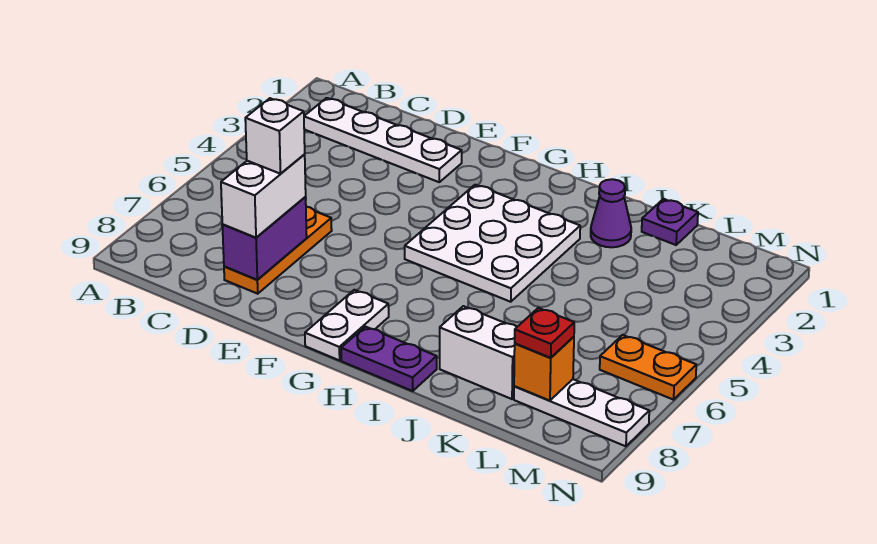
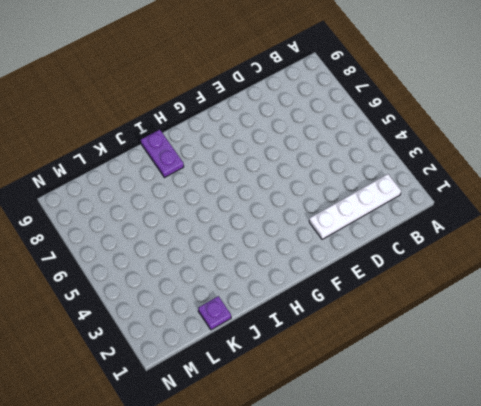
purple plate I8:I9 level 1 -> purple plate H9:I9 level 1
none -> orange plate D6:D8 level 1
none -> white plate G3:I5 level 1
none -> white plate G8:G9 level 1

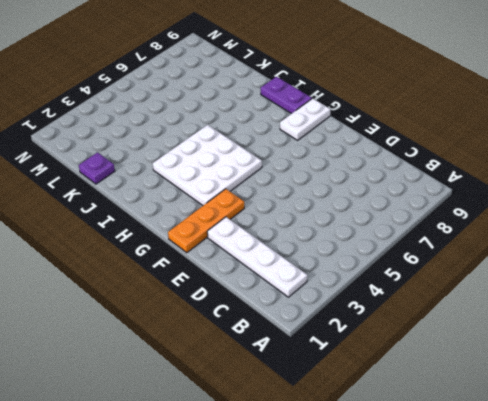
orange plate F1:F3 level 1 -> orange plate D6:D8 level 1
none -> purple cone J2 level 1
none -> white brick J8:K8 level 1
none -> white plate L8:N8 level 1

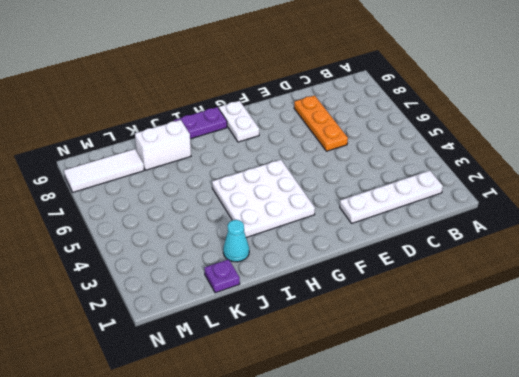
cyan cone J2 level 1 -> purple cone J2 level 1
white tile L8:N8 level 1 -> white plate L8:N8 level 1
none -> orange plate M6:N6 level 1
none -> purple brick D7:D8 level 2
none -> orange brick L8 level 2

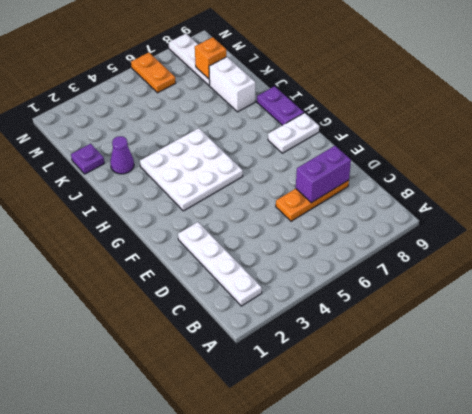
none -> white brick D7:D8 level 3
none -> red plate L8 level 3
none -> white brick D7 level 4

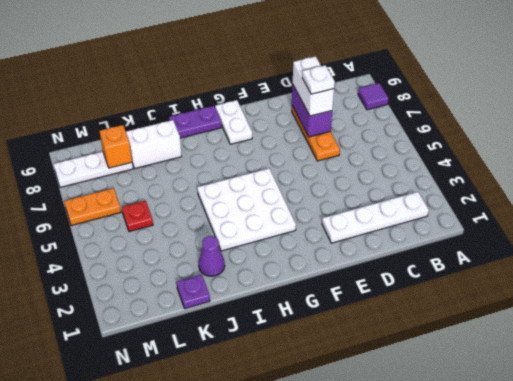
purple tile A8 level 1 -> none
white plate D7 level 4 -> white brick D7 level 4
red plate L5 level 1 -> red plate L8 level 3

